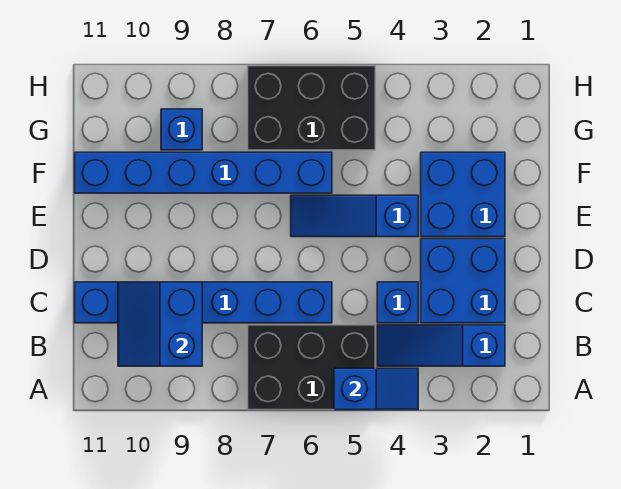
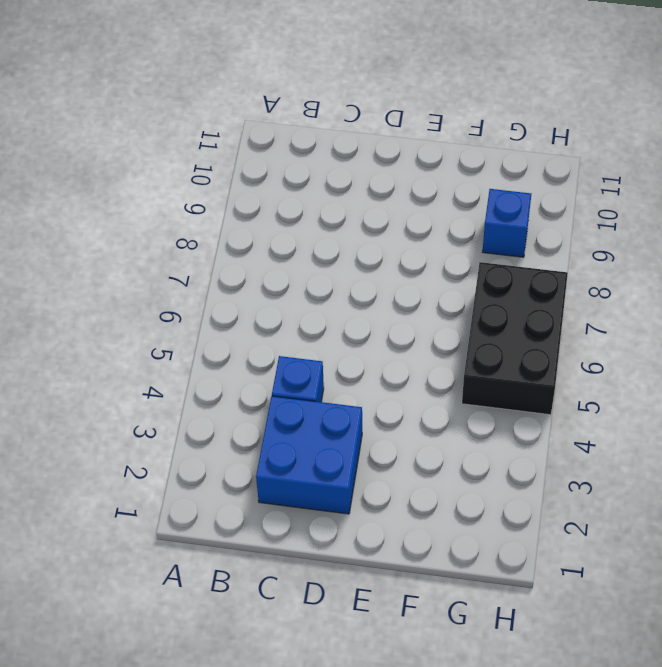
none -> black brick A5:B7 level 1
none -> blue slope B2:B4 level 1 top 2
none -> blue brick C6:C11 level 1

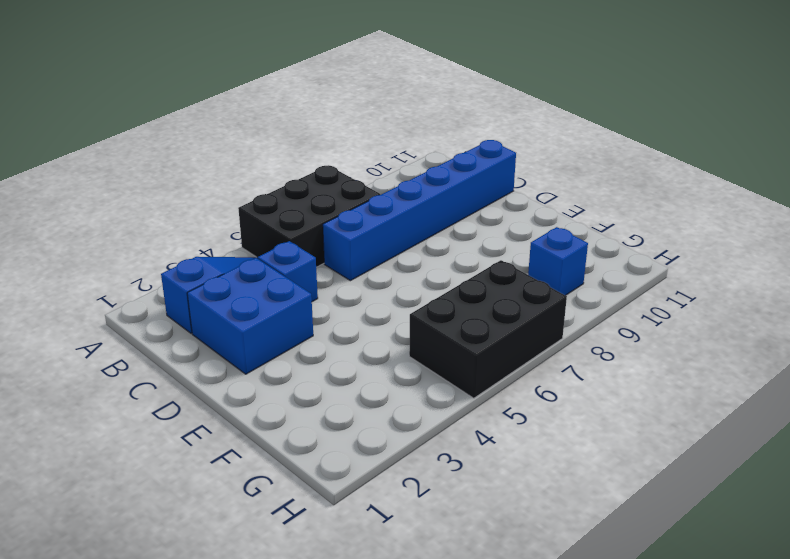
none -> blue brick E2:F3 level 1
none -> blue slope E4:E6 level 1 top 4
none -> blue brick F6:F11 level 1

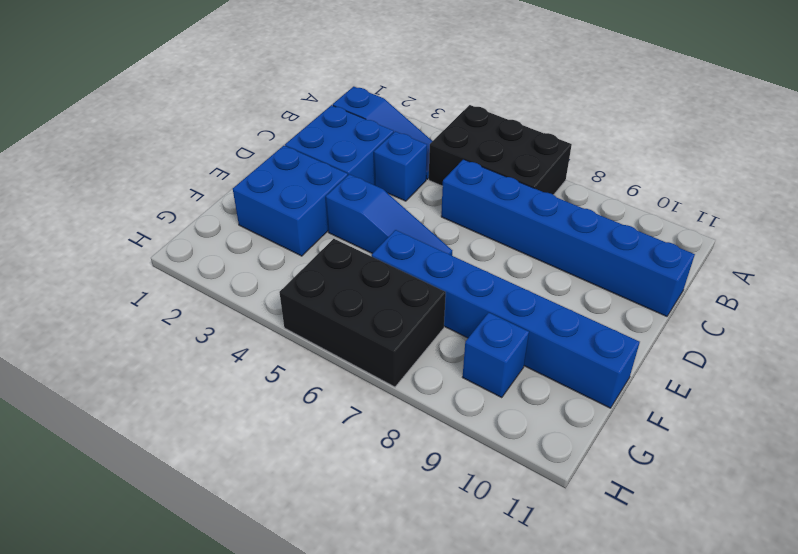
none -> blue slope A4:A5 level 2 top 5
none -> blue slope B9:C10 level 2 top 9

